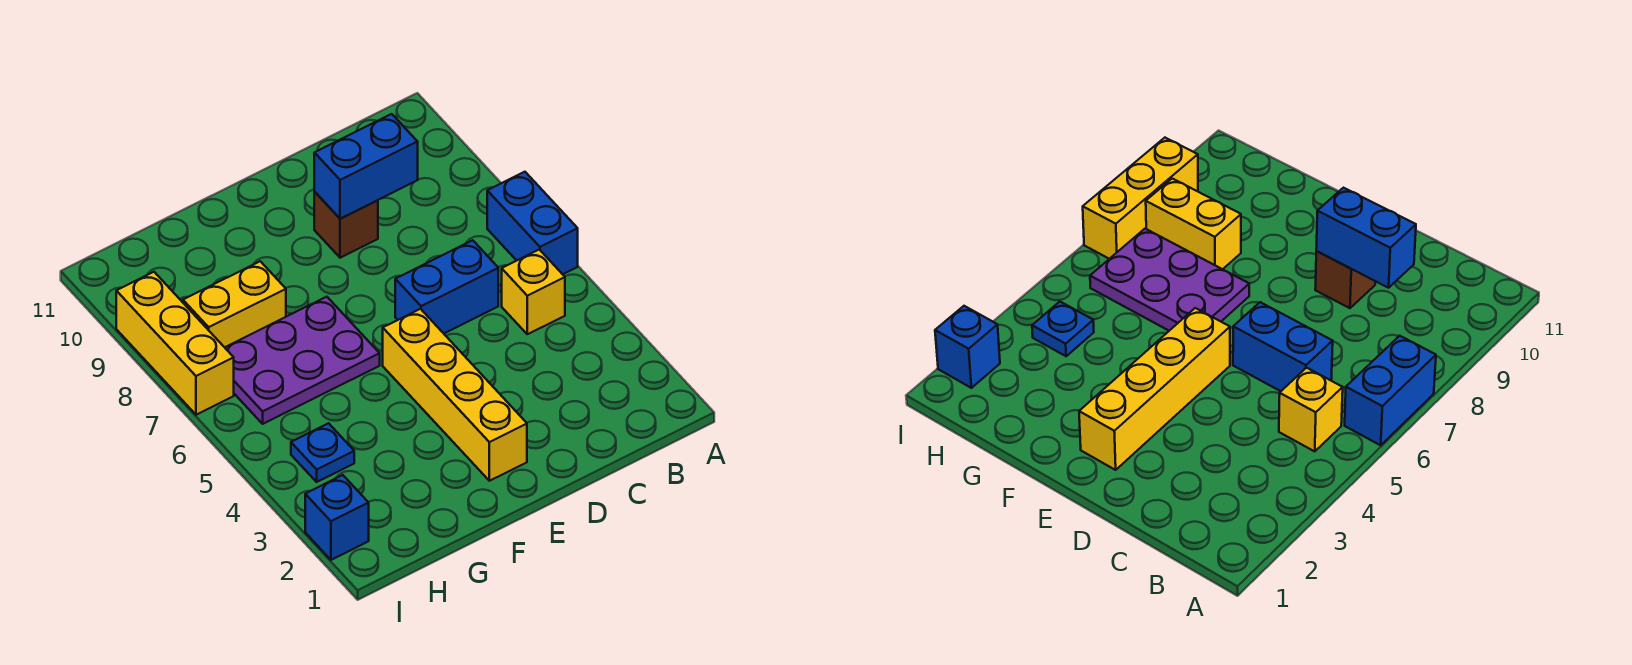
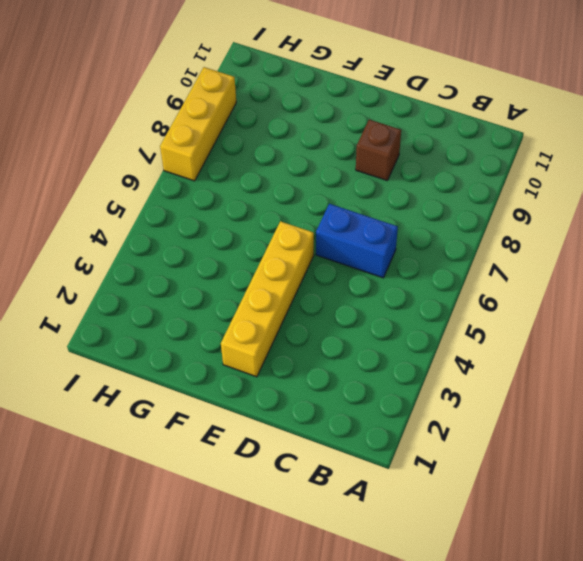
none -> blue brick A6:A7 level 1
none -> yellow brick B5 level 1

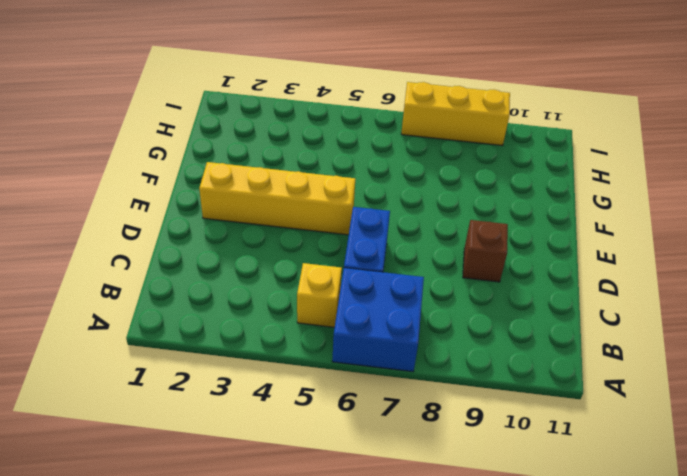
blue brick A6:B7 level 1 -> blue brick A6:A7 level 1
none -> purple plate F6:H7 level 1
none -> yellow brick G8:H8 level 1

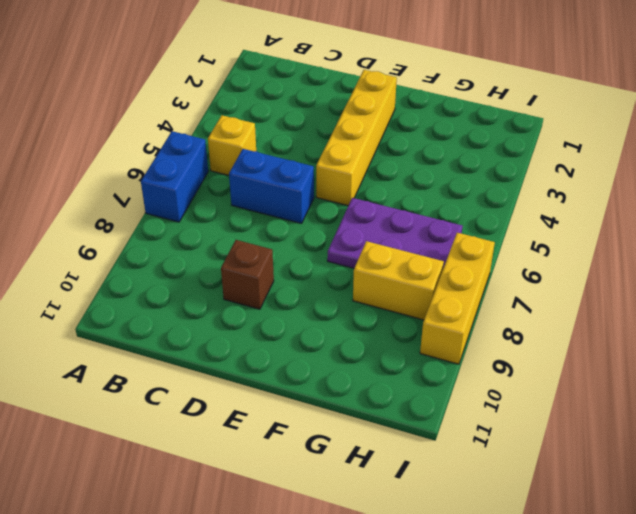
none -> blue plate H4 level 1
none -> blue brick I2 level 1

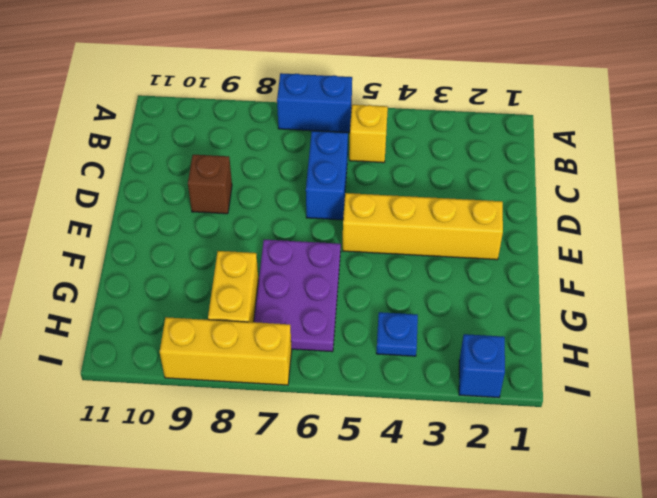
none -> blue brick C9:D9 level 2

